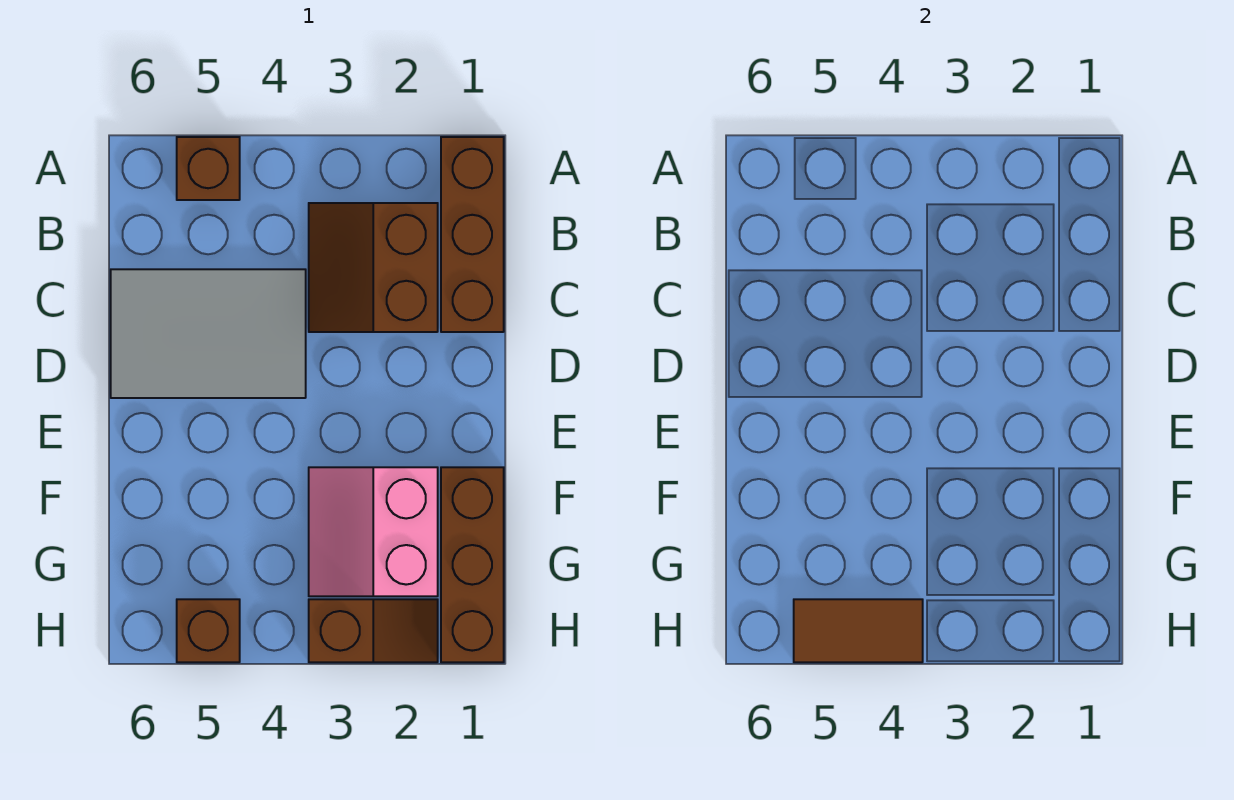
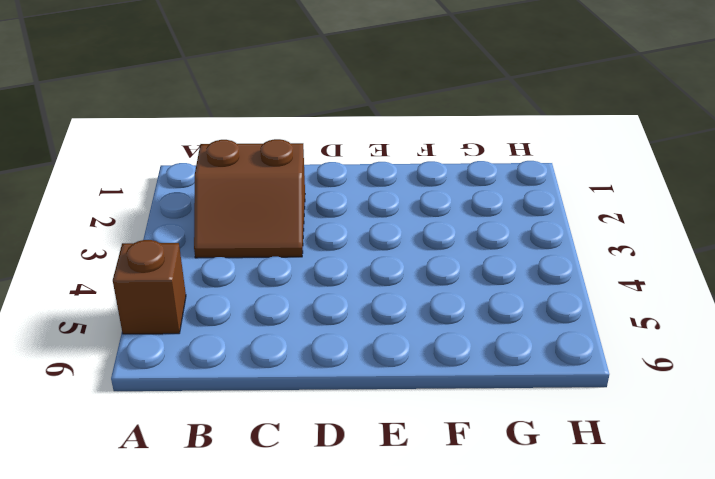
none -> brown brick A1:C1 level 1
none -> grey tile C4:D6 level 1

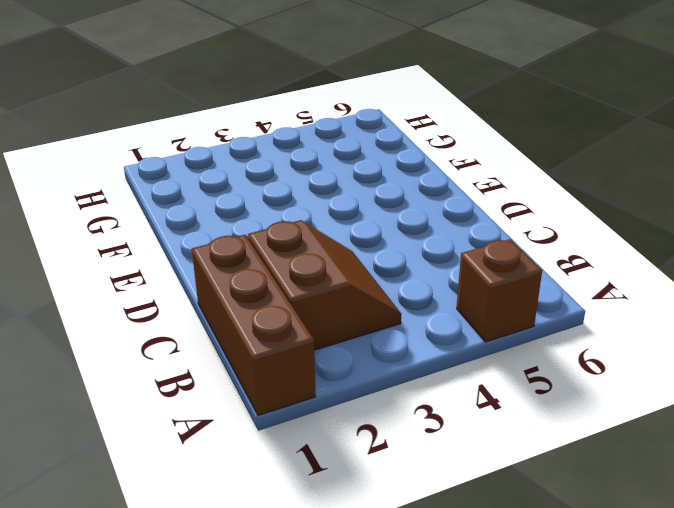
none -> grey tile C4:D6 level 1
none -> brown brick F1:H1 level 1

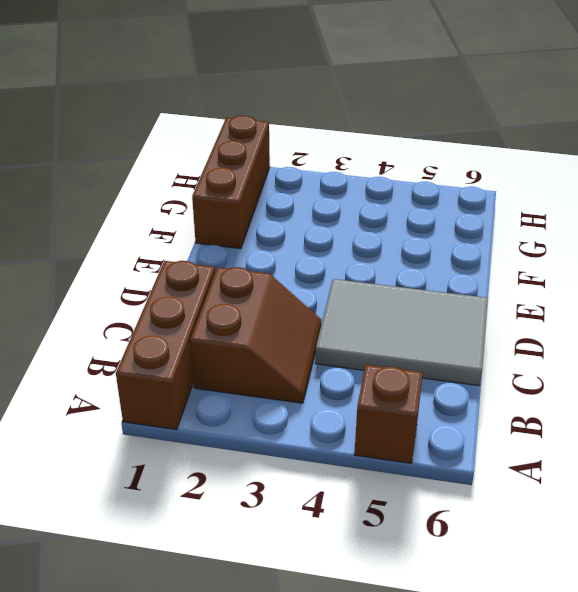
none -> pink slope F2:G3 level 1 top 2
none -> brown slope H2:H3 level 1 top 3

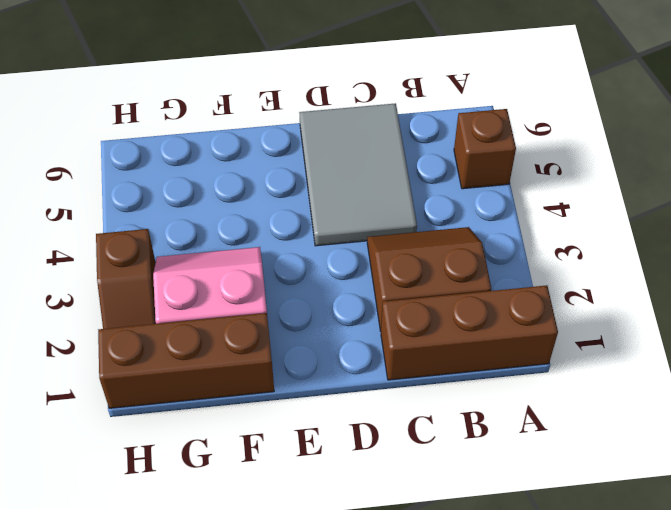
none -> brown brick H5 level 1
none -> brown tile H4:H5 level 2

